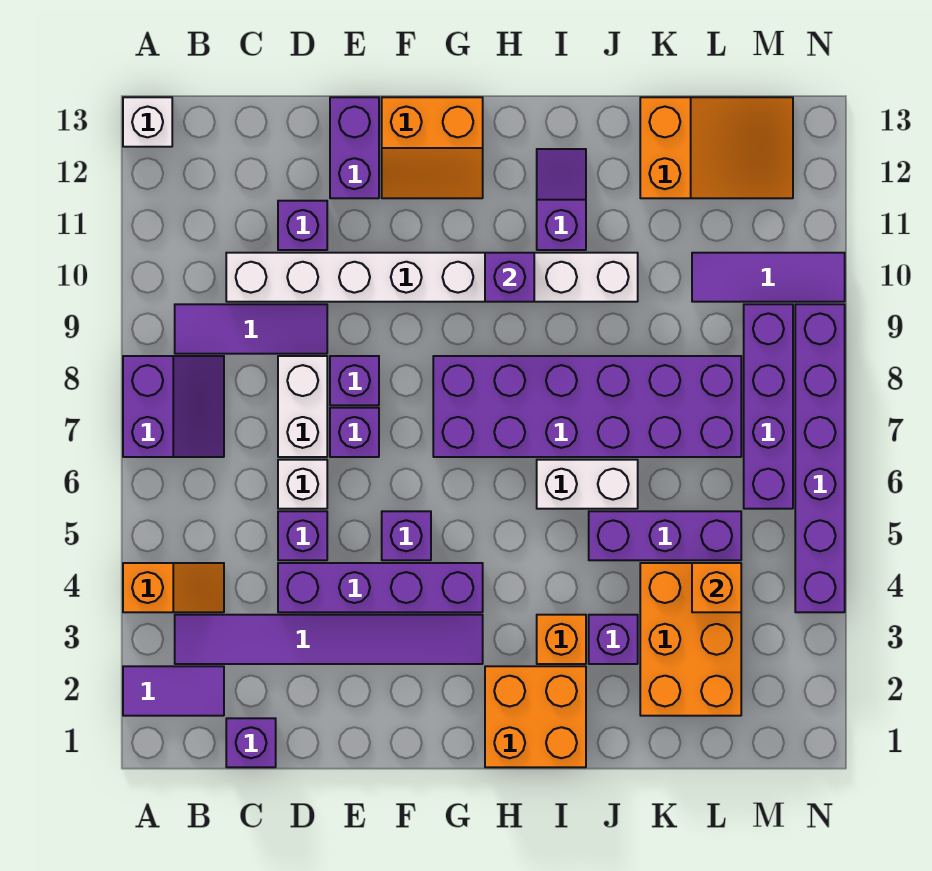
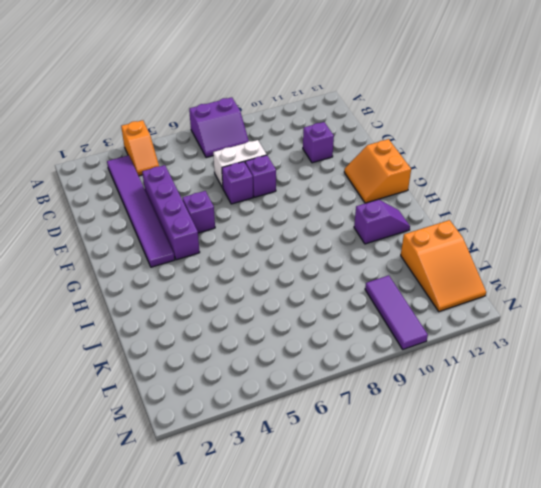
none -> purple tile A2:B2 level 1
none -> white brick A13 level 1
none -> purple tile B9:D9 level 1
none -> purple brick C1 level 1

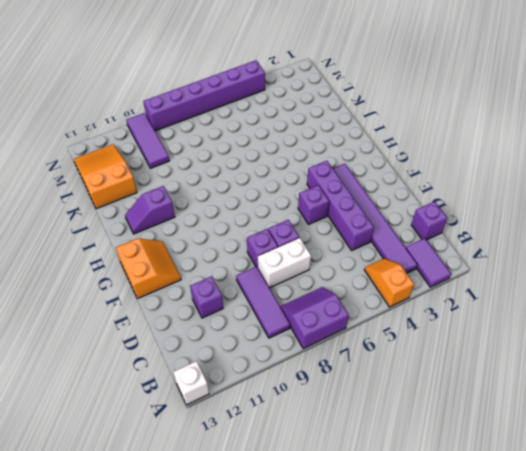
none -> white brick C10:J10 level 1
none -> purple brick D5 level 1
none -> white brick D6 level 1
none -> purple brick E12:E13 level 1

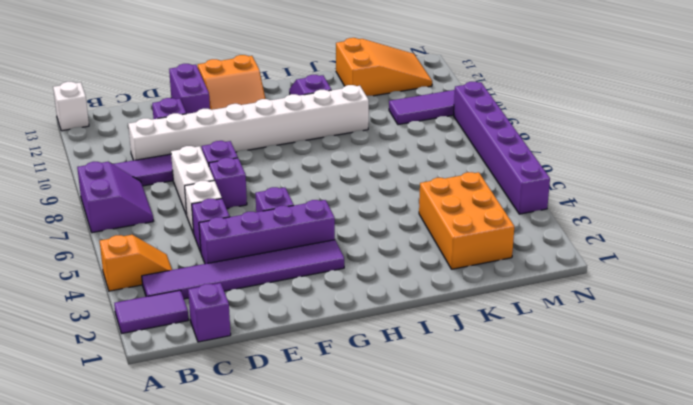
none -> purple brick G7:L8 level 1
none -> orange brick H1:I2 level 1
none -> orange brick I3 level 1
none -> white brick I6:J6 level 1

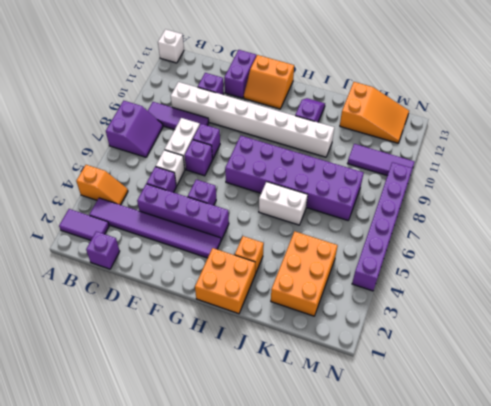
none -> purple brick J3 level 1
none -> purple brick J5:L5 level 1
none -> purple brick M6:M9 level 1
none -> purple brick H10 level 2

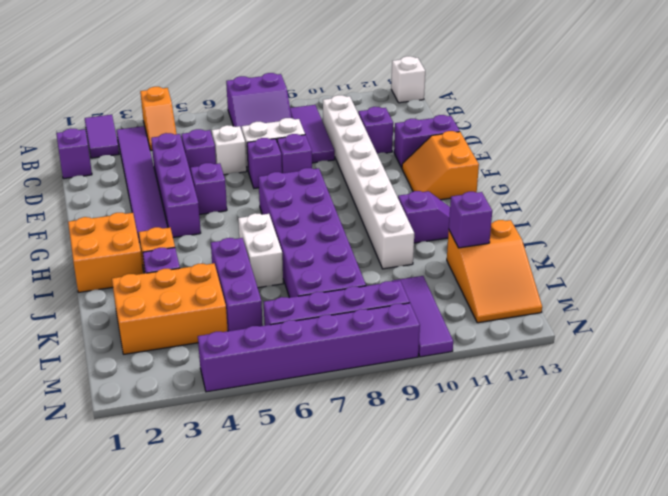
purple brick K12 level 2 -> purple brick H10 level 2
none -> orange brick L4 level 2

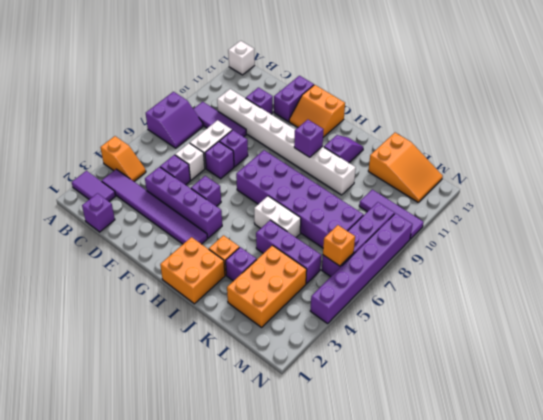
orange brick M6 level 2 -> orange brick L4 level 2

